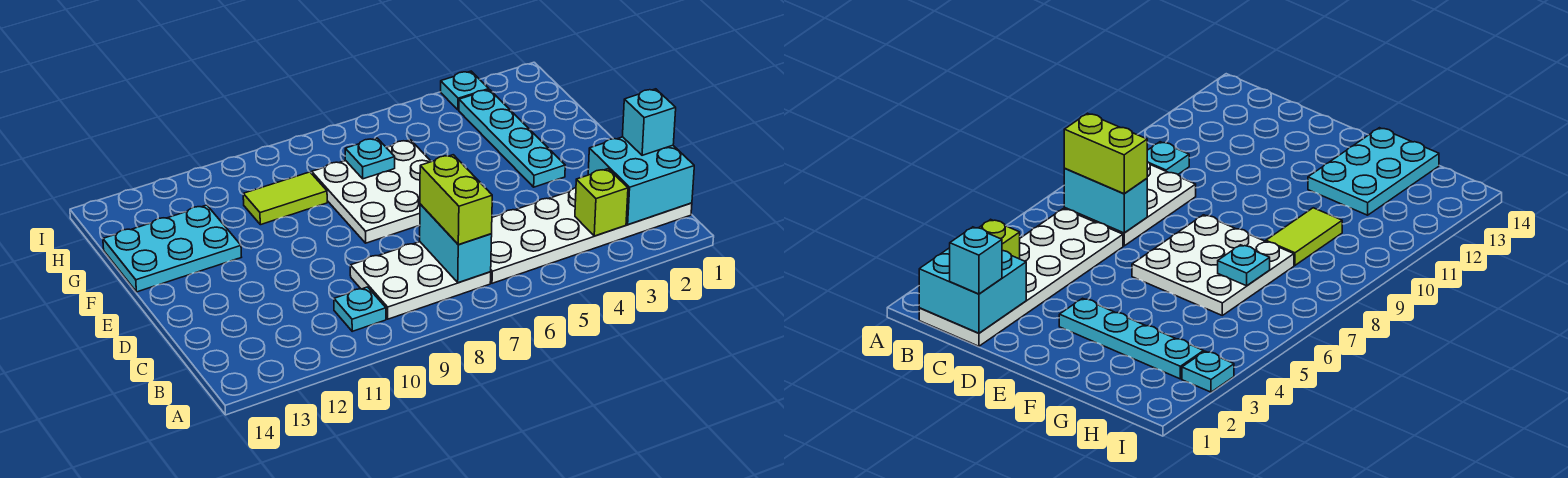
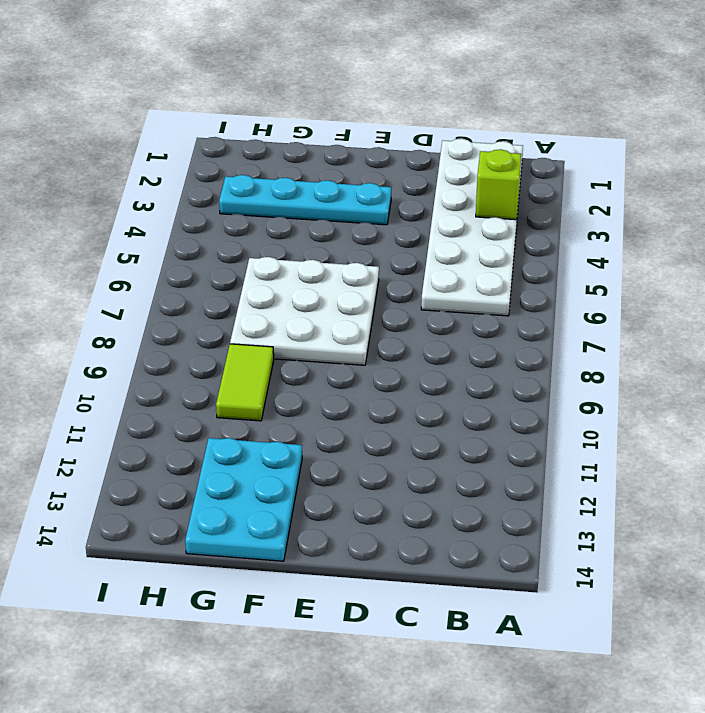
none -> white plate B7:C9 level 1
none -> cyan plate B10 level 1
none -> cyan plate I3 level 1

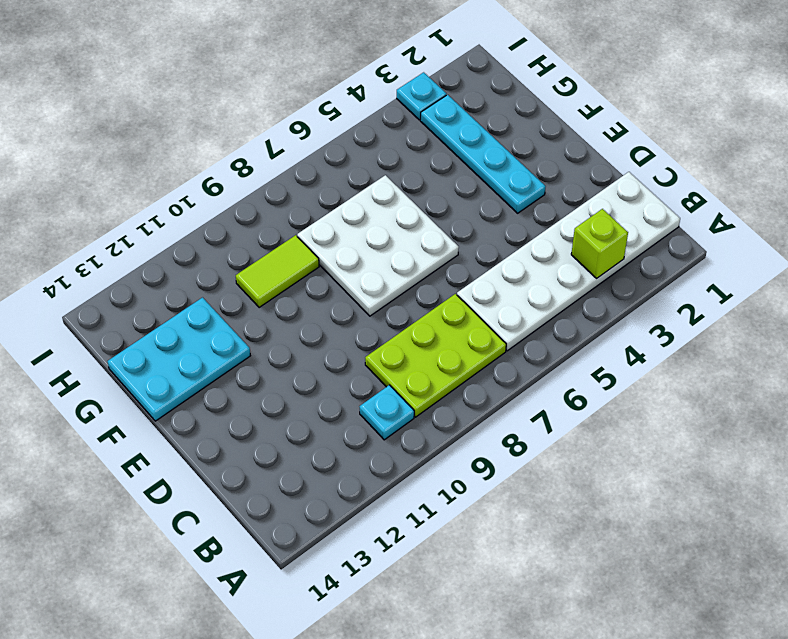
lime plate B7:C9 level 1 -> white plate B7:C9 level 1
none -> cyan brick B1:C2 level 2
none -> cyan brick B7:C7 level 2
none -> cyan plate G7 level 2

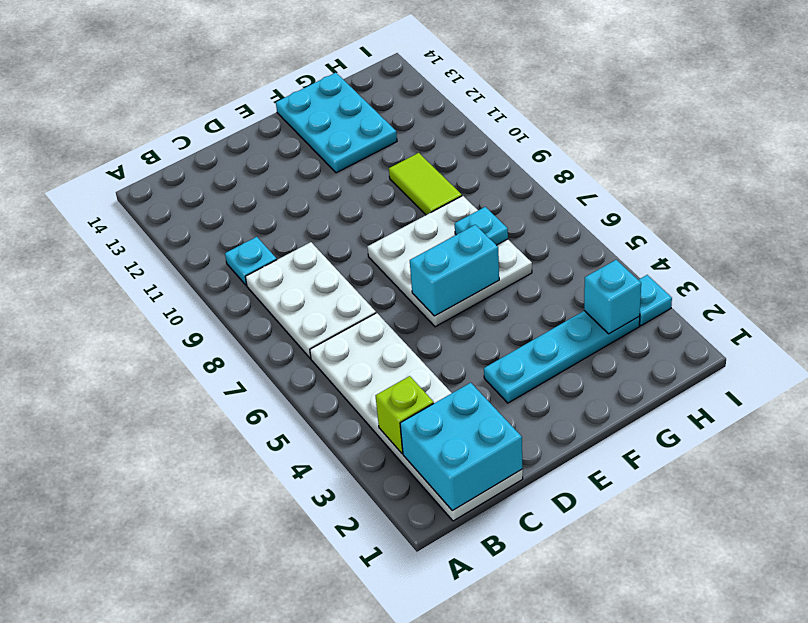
cyan brick E6:F6 level 2 -> cyan brick B7:C7 level 2
cyan brick H3 level 2 -> cyan brick C1 level 3
none -> lime brick B7:C7 level 3

